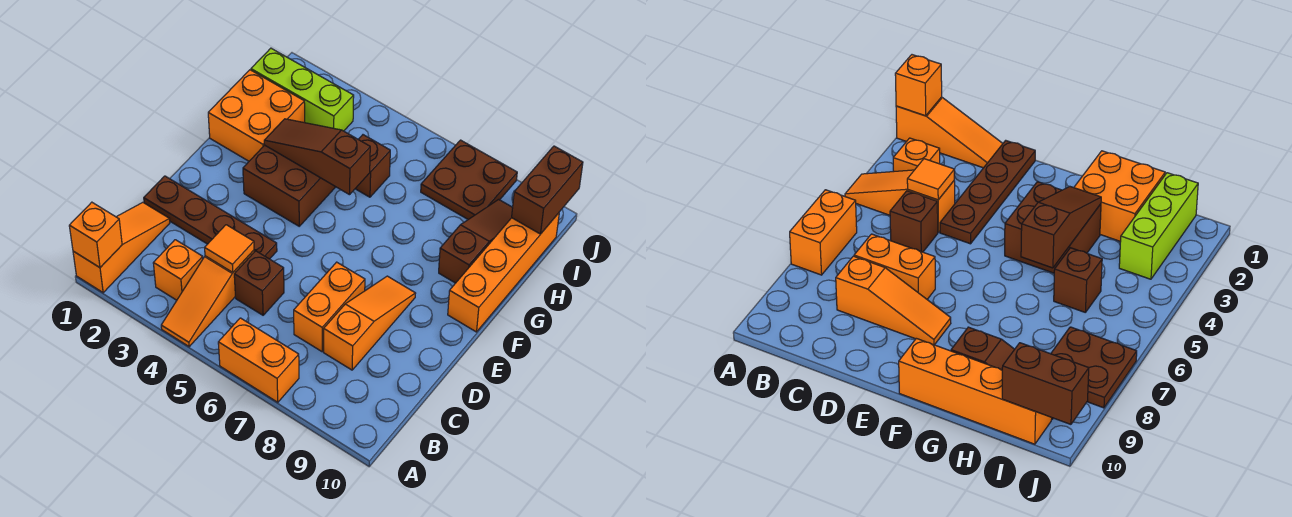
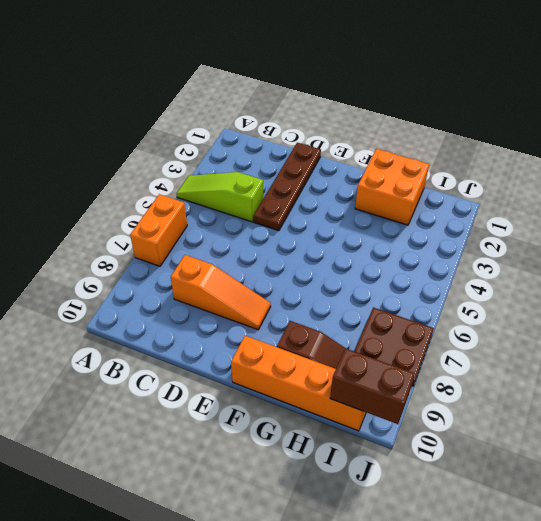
lime slope A4:C4 level 1 top C -> orange slope A4:C4 level 1 top C
none -> orange slope A1:C1 level 1 top A
none -> orange brick B3 level 1
none -> brown brick C5 level 1

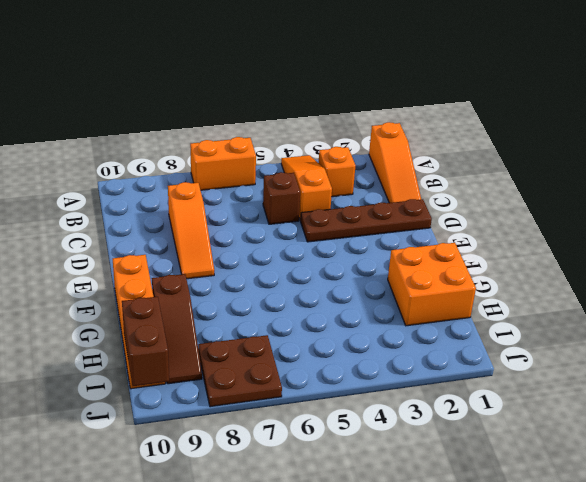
none -> orange brick C7:D7 level 1
none -> brown brick F3:G4 level 1
none -> brown brick H5 level 1

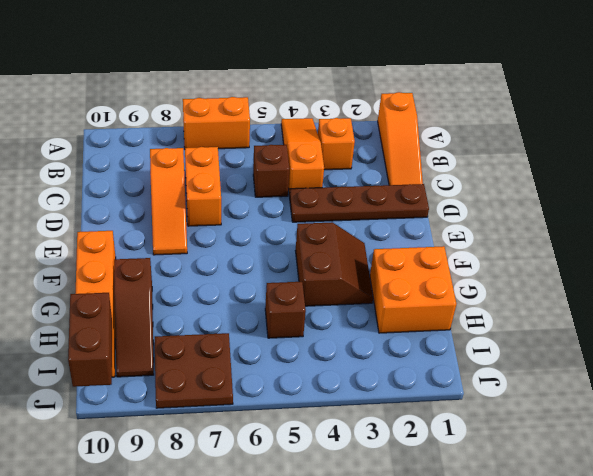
brown slope F3:G4 level 1 top 4 -> brown brick F3:G4 level 1
none -> lime brick I1:I3 level 1
none -> orange brick A1 level 2
none -> orange tile C4 level 2

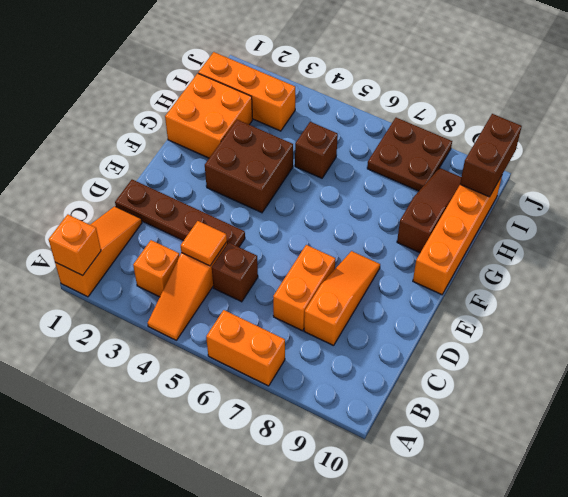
orange brick I1:I3 level 1 -> lime brick I1:I3 level 1
none -> brown slope G3:G5 level 2 top 5

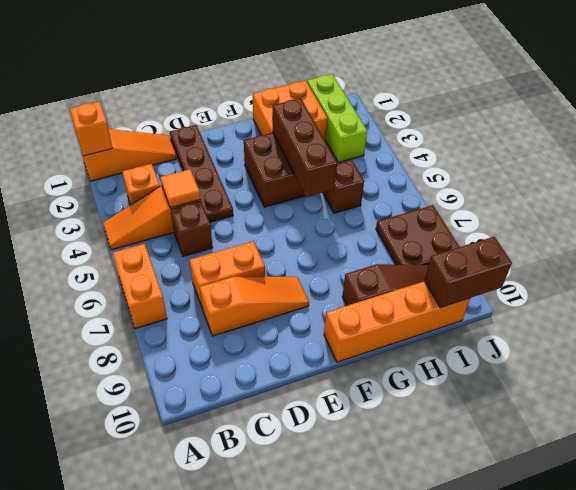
brown brick G3:G5 level 2 -> brown slope G3:G5 level 2 top 5

